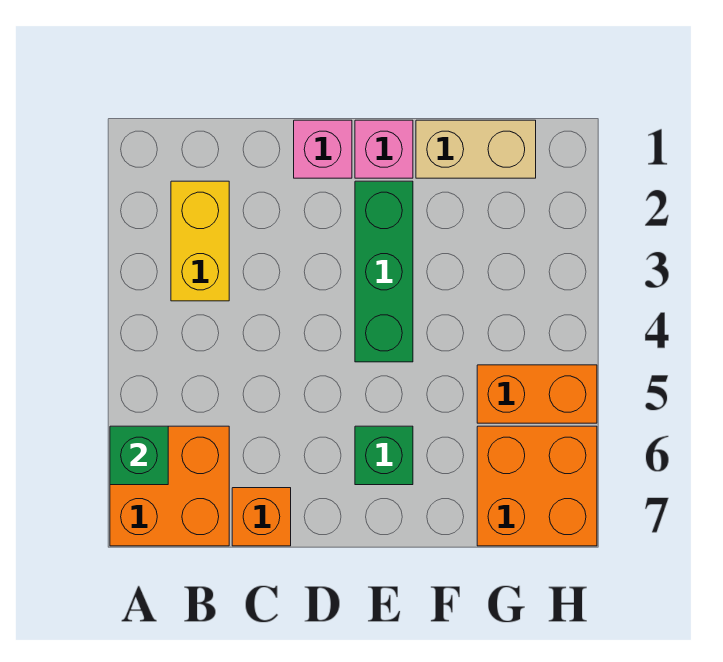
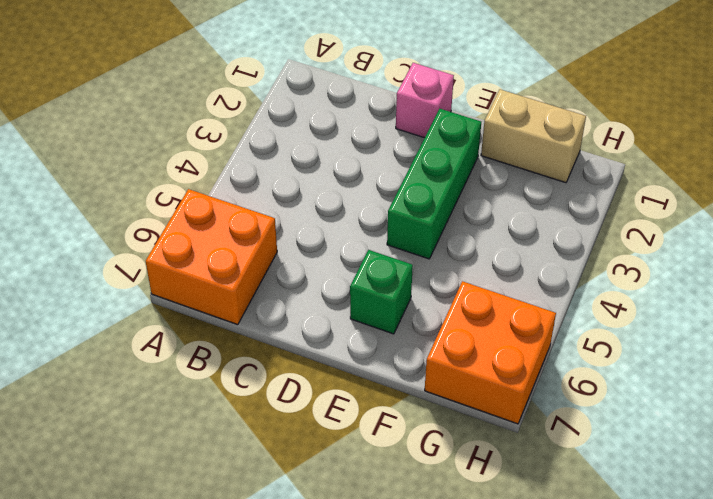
none -> yellow brick B2:B3 level 1
none -> orange brick C7 level 1

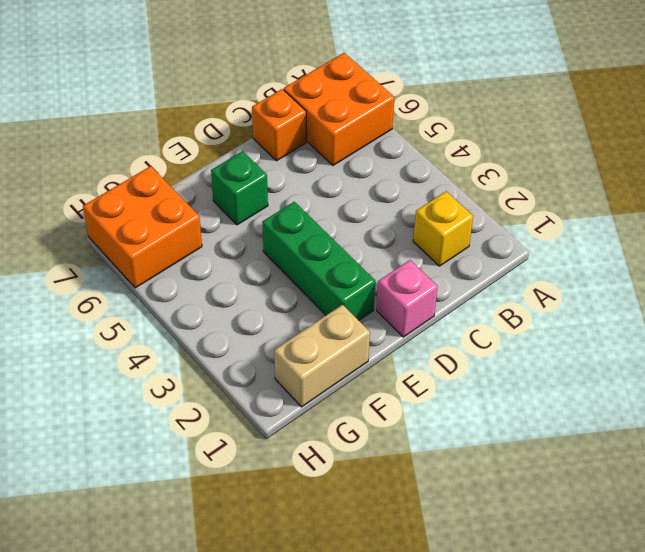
yellow brick B2 level 1 -> yellow brick B2:B3 level 1
none -> pink brick E1 level 1
none -> orange brick G5:H5 level 1

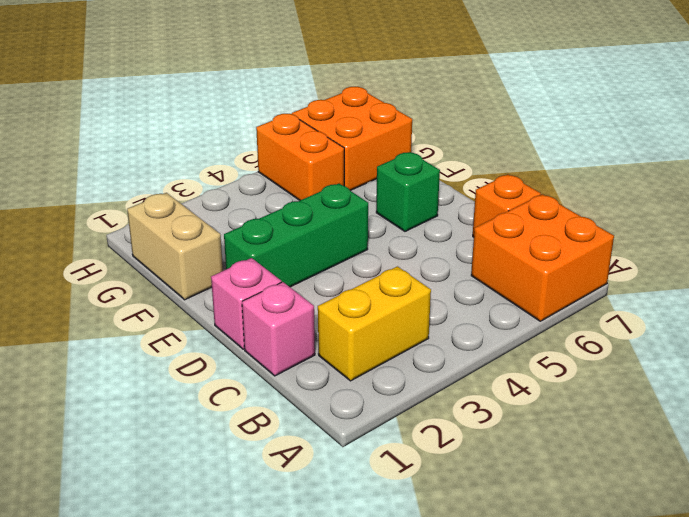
pink brick C1 level 1 -> pink brick E1 level 1
none -> green brick A6 level 2

